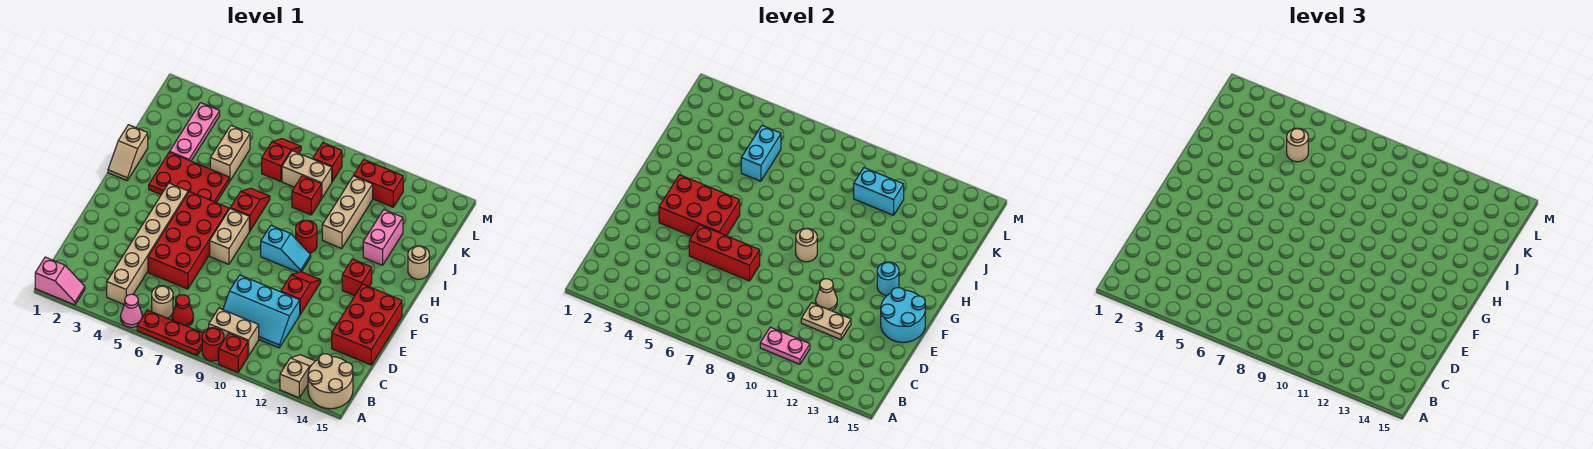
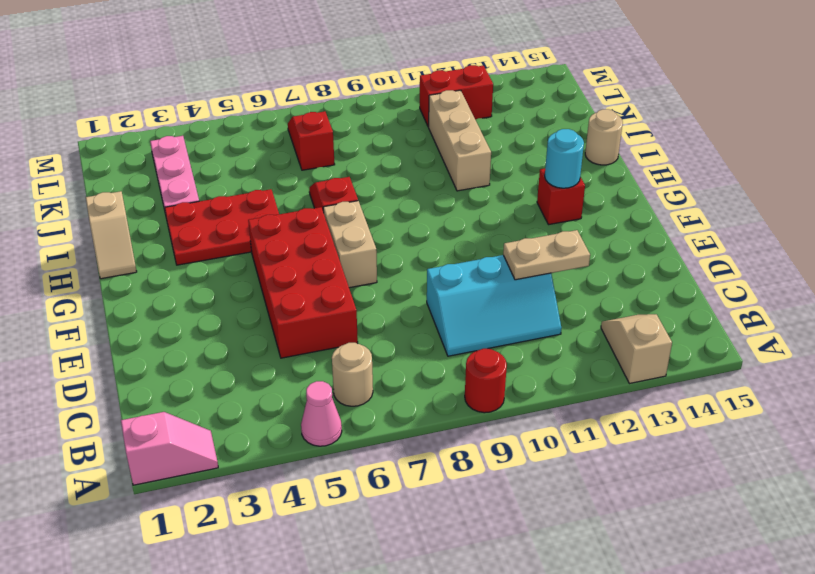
none -> red plate A6:A8 level 1
none -> red brick A10 level 1
none -> tan round brick A14:B15 level 1
none -> tan brick B4:G4 level 1

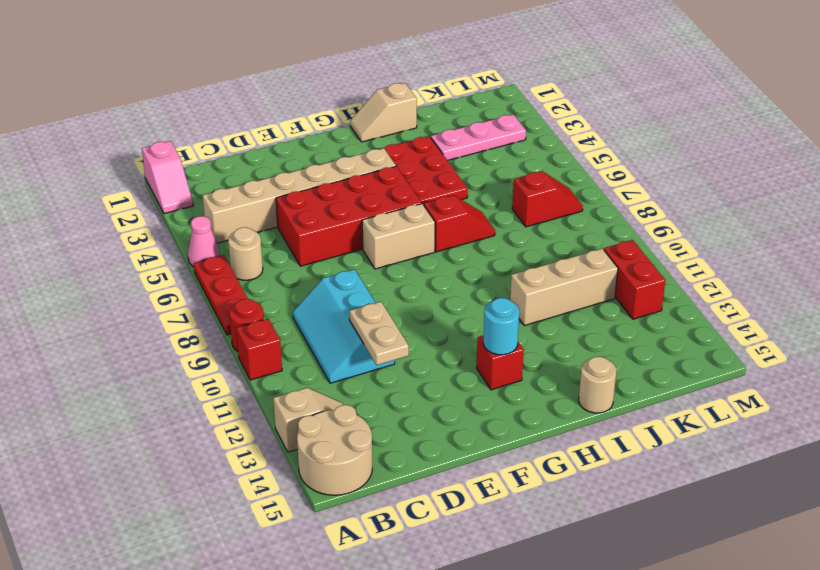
none -> red cone B7 level 1
none -> tan brick B9:B10 level 1
none -> red brick D14:F15 level 1
none -> red slope E11:F11 level 1 top E

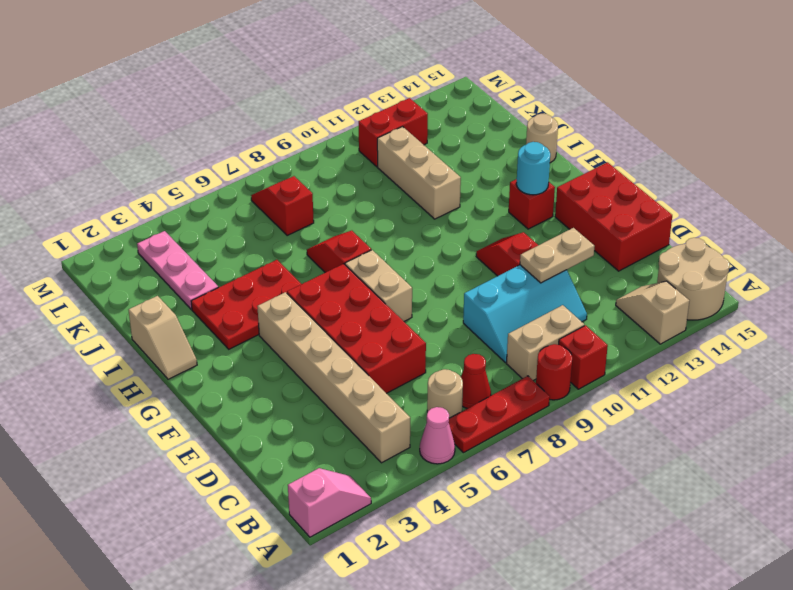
none -> cyan slope G9:G10 level 1 top 9
none -> red round brick H10 level 1
none -> pink brick I13:J13 level 1
none -> tan brick J5:K5 level 1

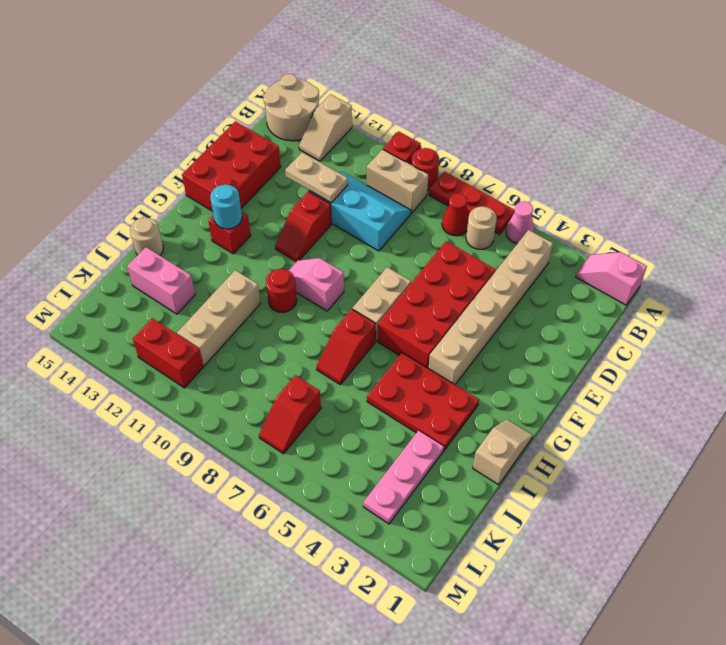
pink slope G9:G10 level 1 top 9 -> cyan slope G9:G10 level 1 top 9
pink brick J13:J14 level 1 -> pink brick I13:J13 level 1
none -> tan brick J5:K5 level 1
none -> red brick J9 level 1
none -> tan brick K8:K9 level 1
none -> red brick L9 level 1

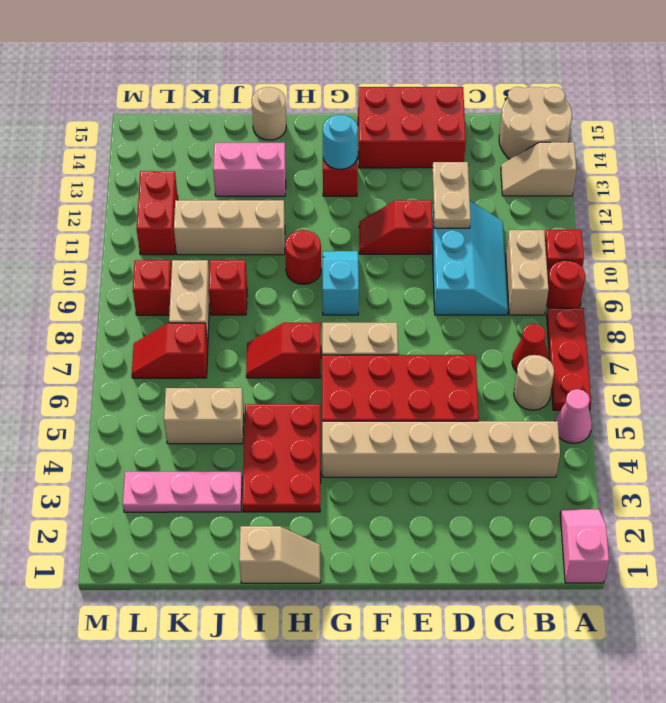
none -> pink plate B10:B11 level 2
none -> red brick E5:E7 level 2
none -> tan cone E11 level 2
none -> cyan round brick E14:F15 level 2

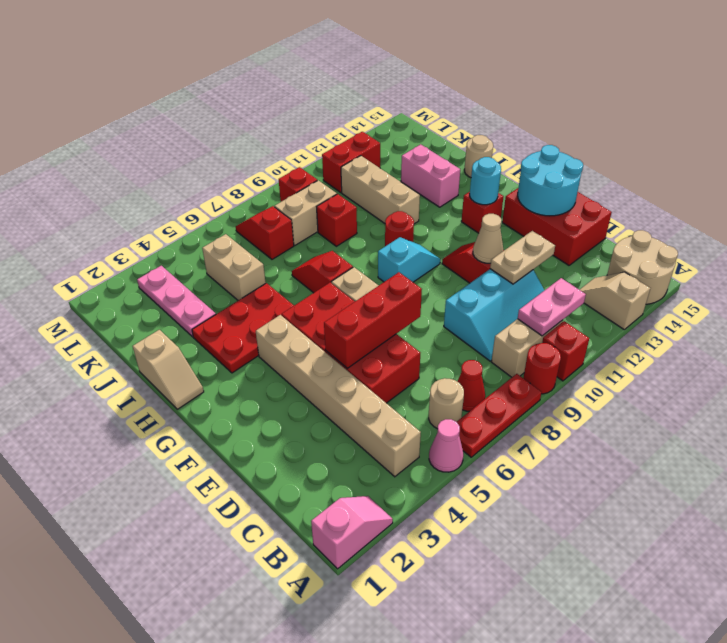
none -> red brick F3:G5 level 2
none -> tan round brick G9 level 2
none -> cyan brick J5:K5 level 2
none -> cyan brick K10:K11 level 2

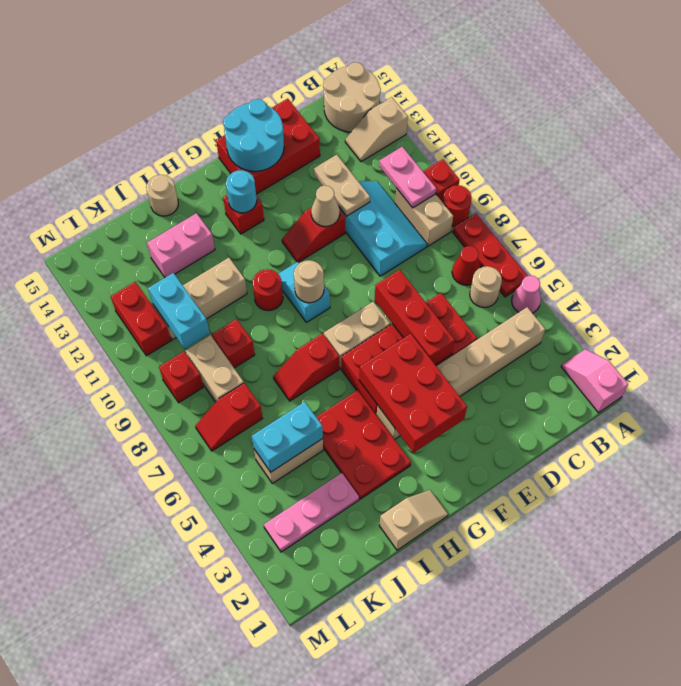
none -> tan round brick K5 level 3

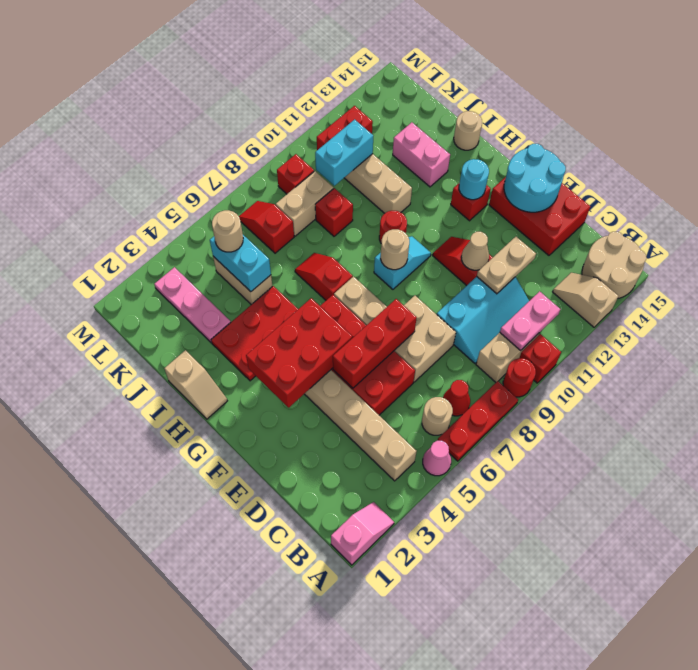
tan brick D7:E8 level 1 -> none

